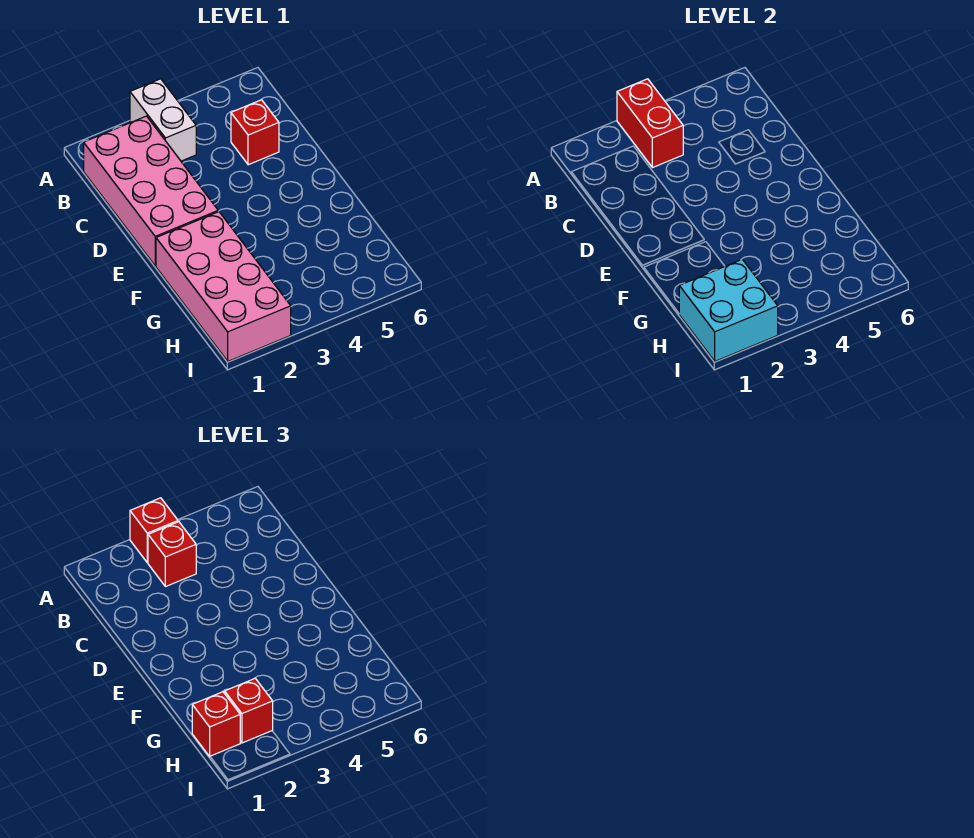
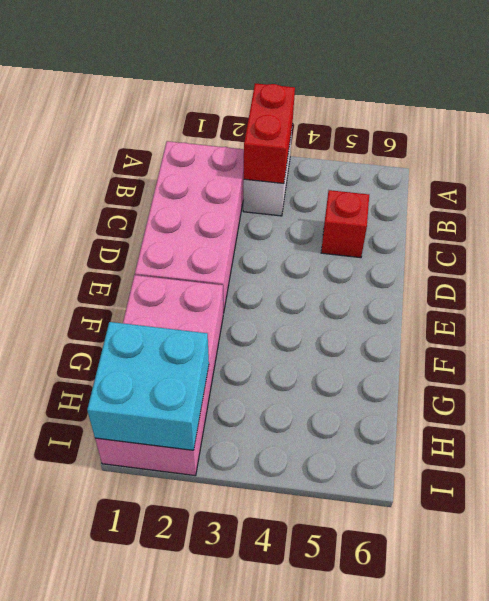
none -> red brick A3 level 3
none -> red brick B3 level 3

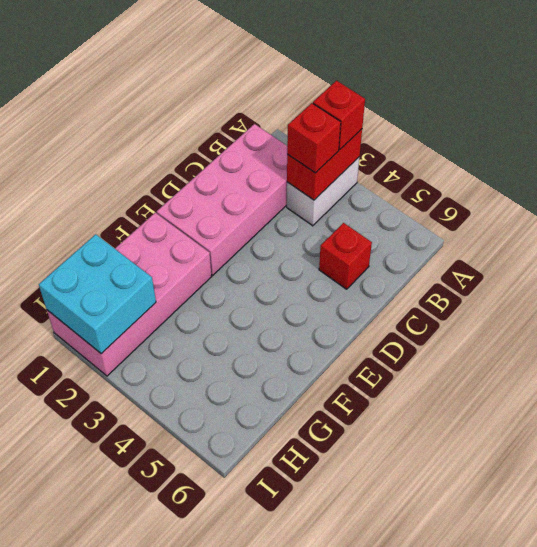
none -> red brick H1 level 3
none -> red brick H2 level 3

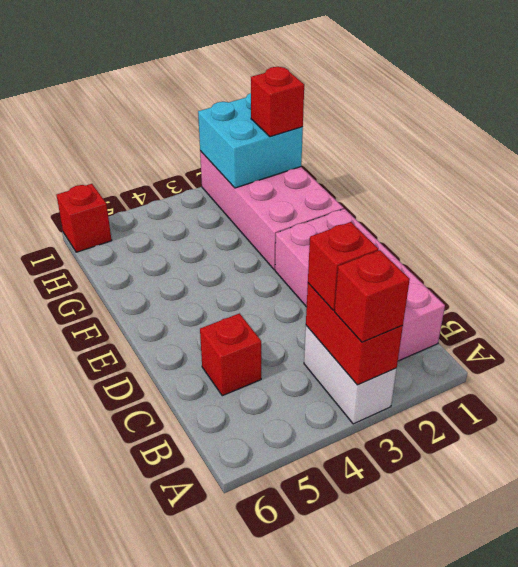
red brick I6 level 1 -> red brick H2 level 3

